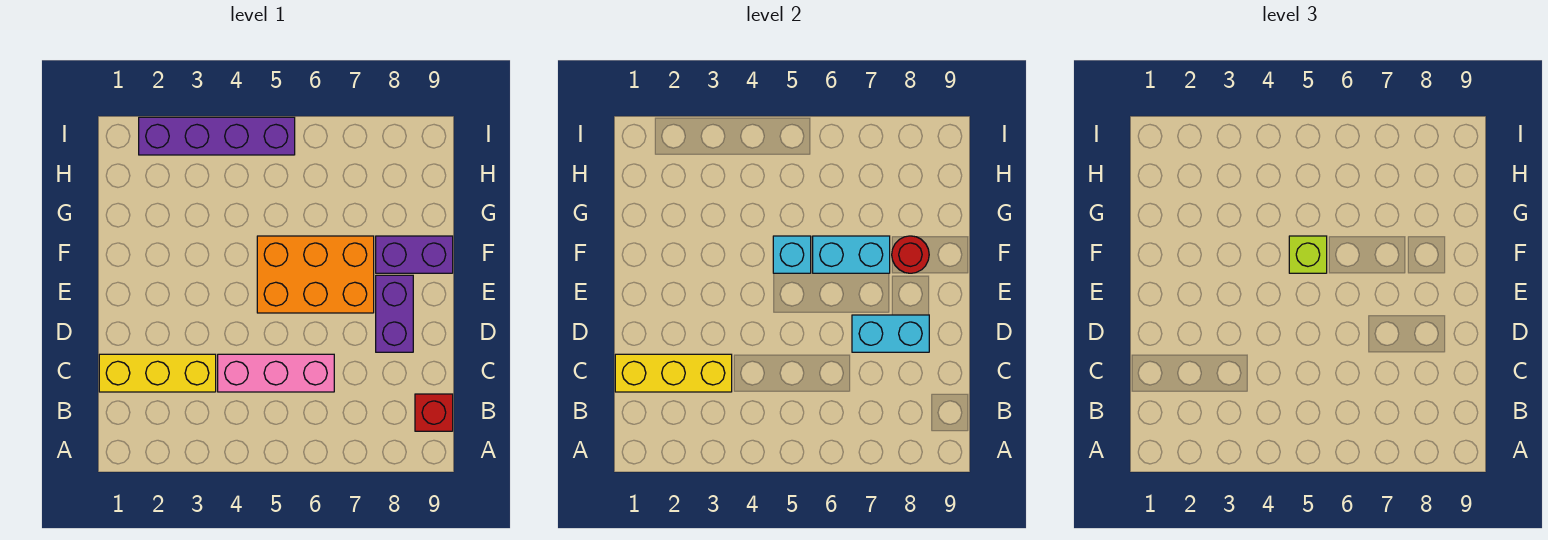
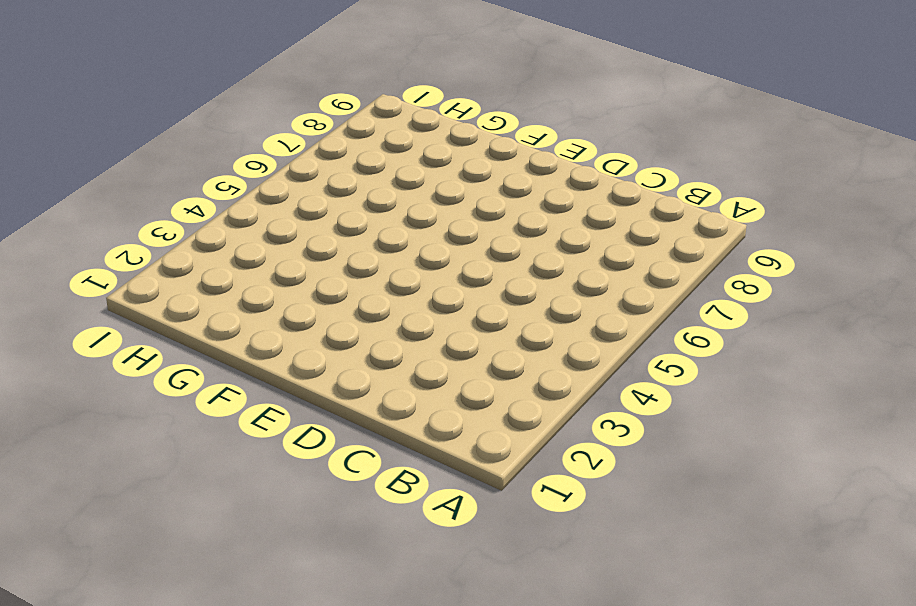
none -> red brick B9 level 1
none -> yellow brick C1:C3 level 1
none -> pink brick C4:C6 level 1

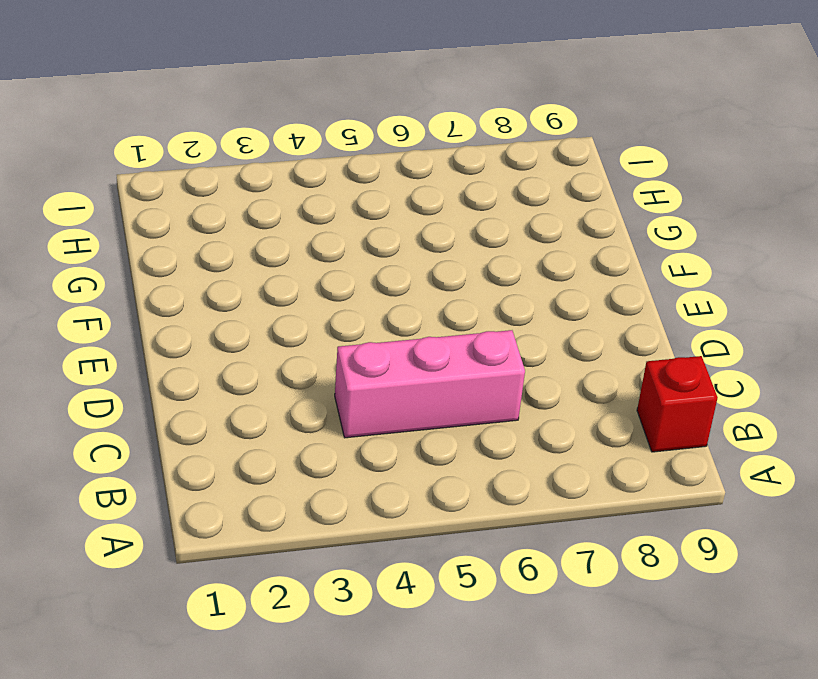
none -> yellow brick C1:C3 level 1
none -> purple brick D8:E8 level 1
none -> orange brick E5:F7 level 1

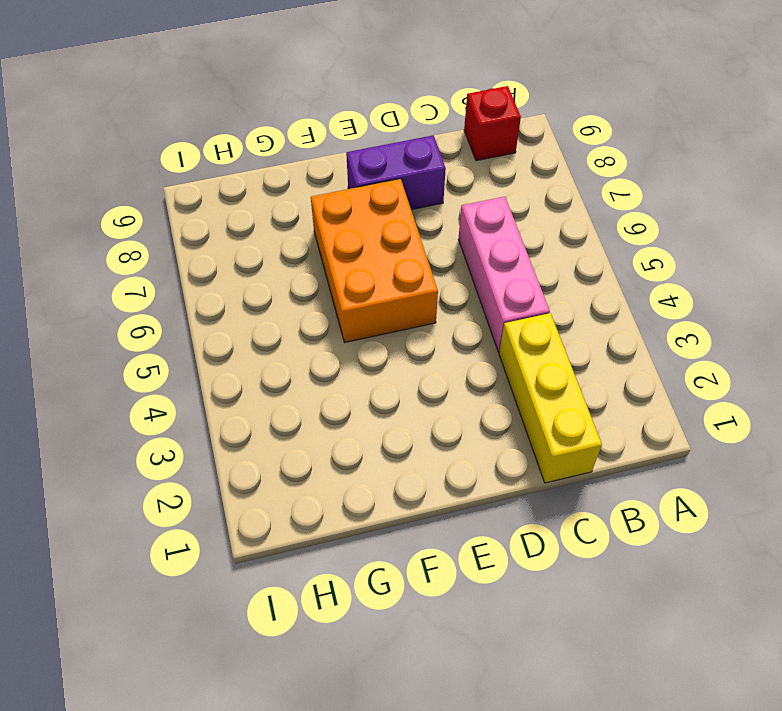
none -> purple brick F8:F9 level 1
none -> purple brick I2:I5 level 1
none -> yellow brick C1:C3 level 2

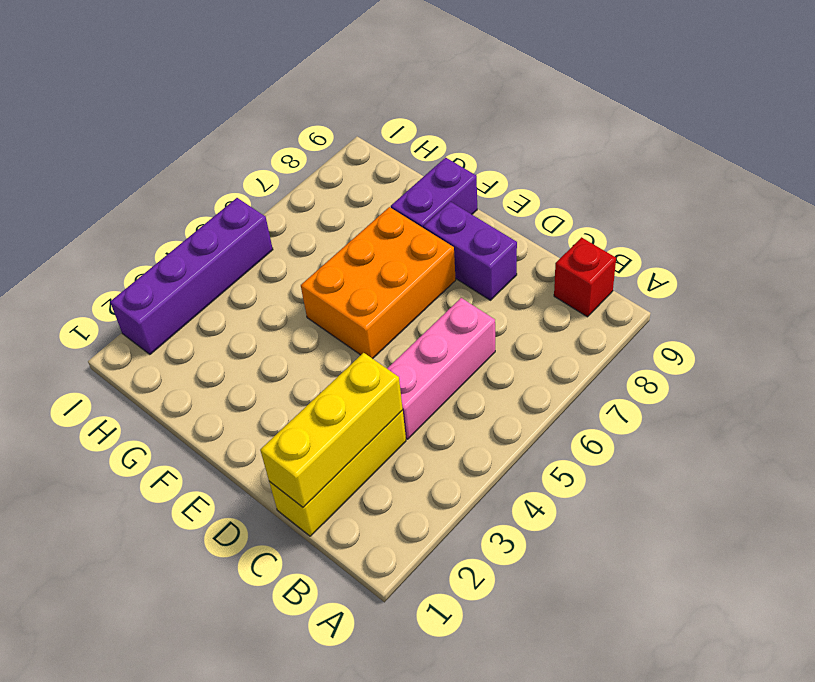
none -> cyan brick D7:D8 level 2
none -> cyan brick F5 level 2
none -> cyan brick F6:F7 level 2

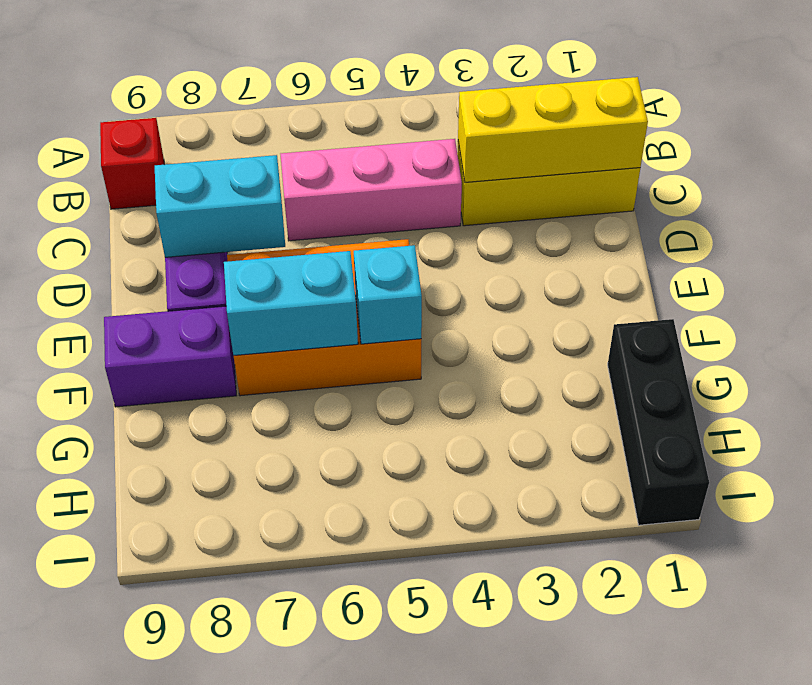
black brick G1:I1 level 1 -> none
none -> purple brick I2:I5 level 1
none -> red round brick F8 level 2
none -> lime brick F5 level 3

